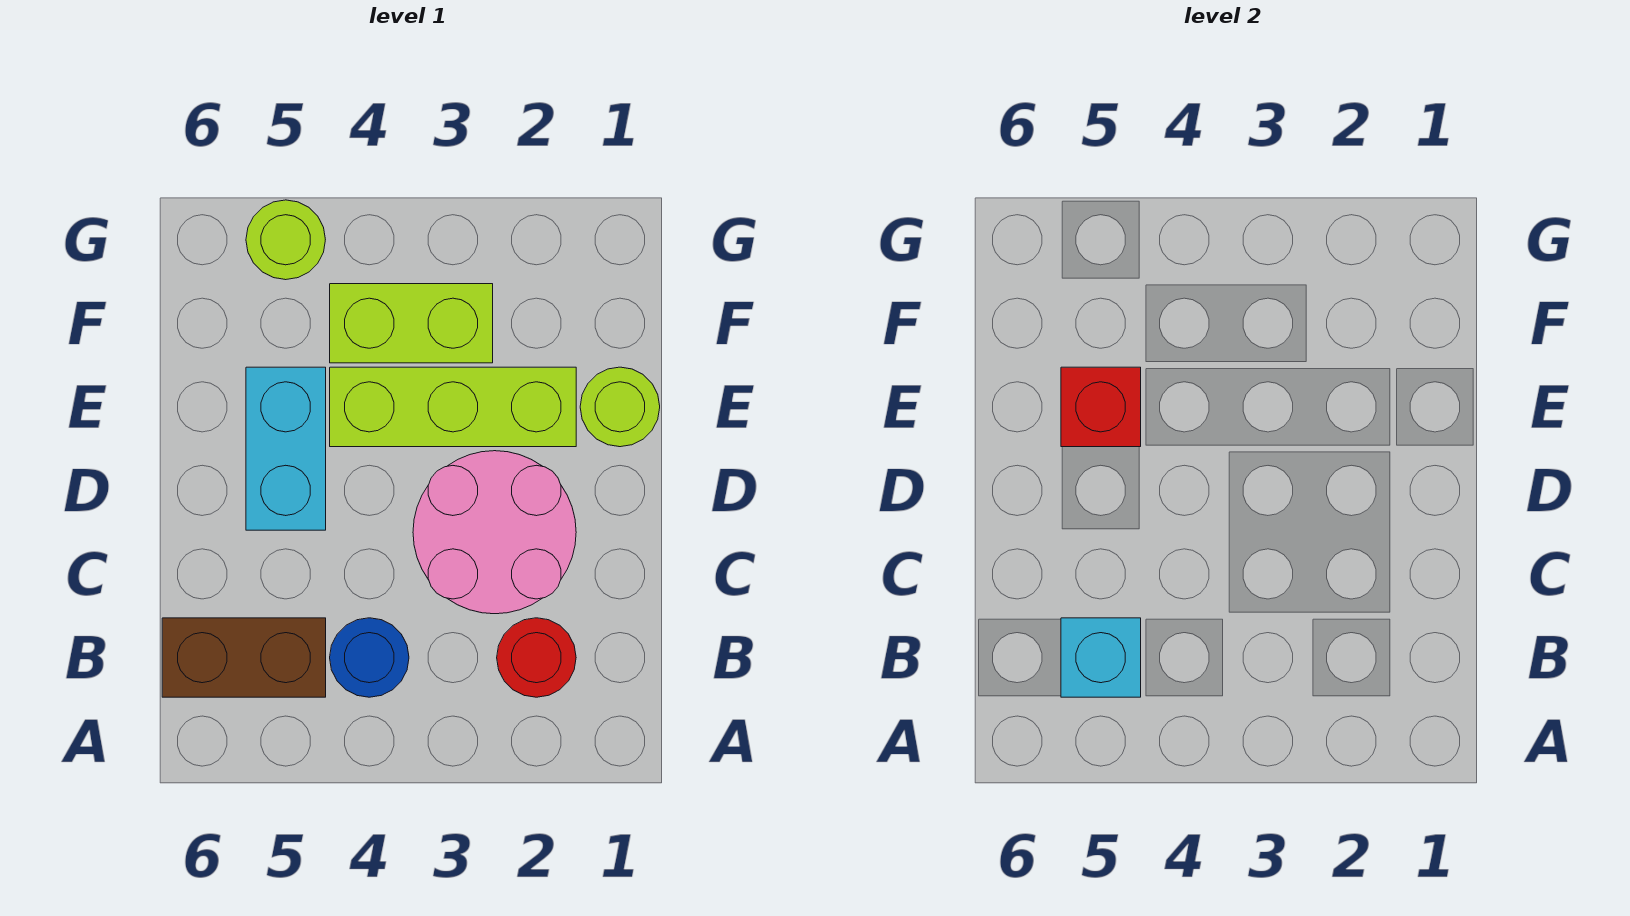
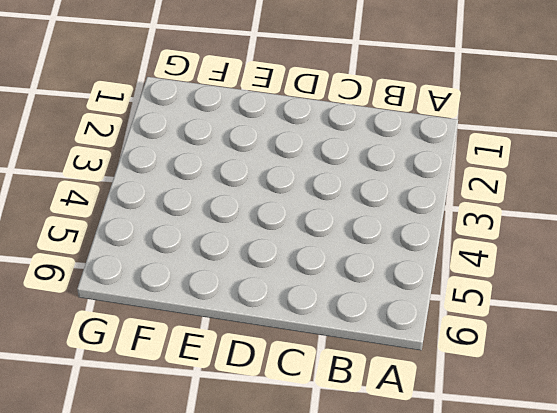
none -> red round brick B2 level 1
none -> blue round brick B4 level 1

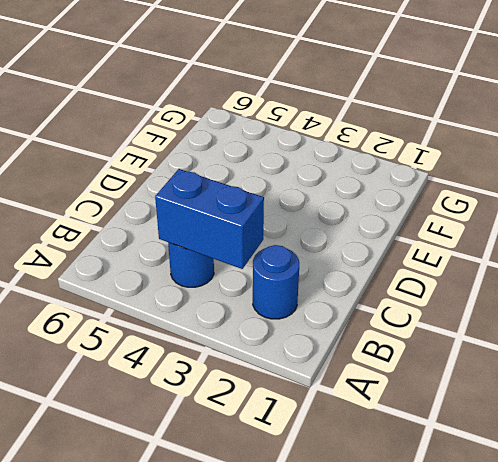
blue round brick B2 level 1 -> red round brick B2 level 1
blue brick B3:B4 level 2 -> none
none -> brown brick B5:B6 level 1
none -> pink round brick C2:D3 level 1

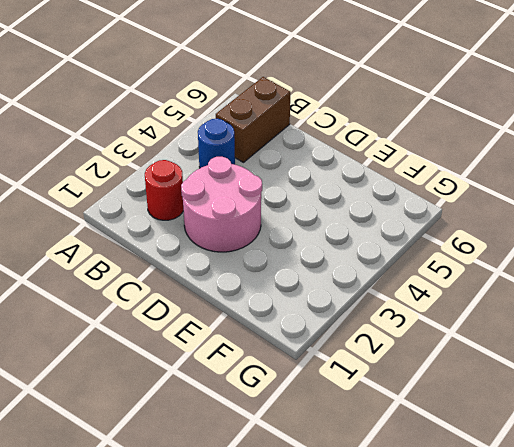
none -> cyan brick D5:E5 level 1
none -> lime round brick E1 level 1

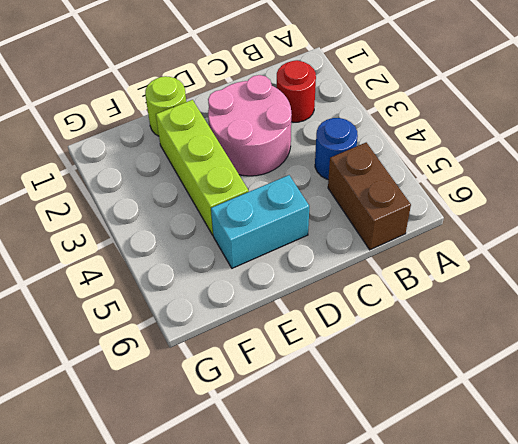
none -> lime brick F3:F4 level 1
none -> lime round brick G5 level 1

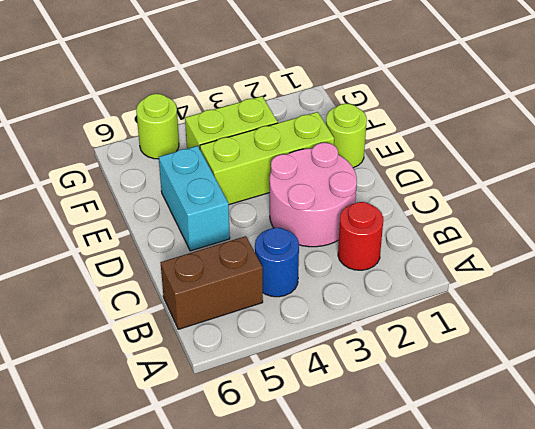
none -> cyan brick B5 level 2
none -> red brick E5 level 2

